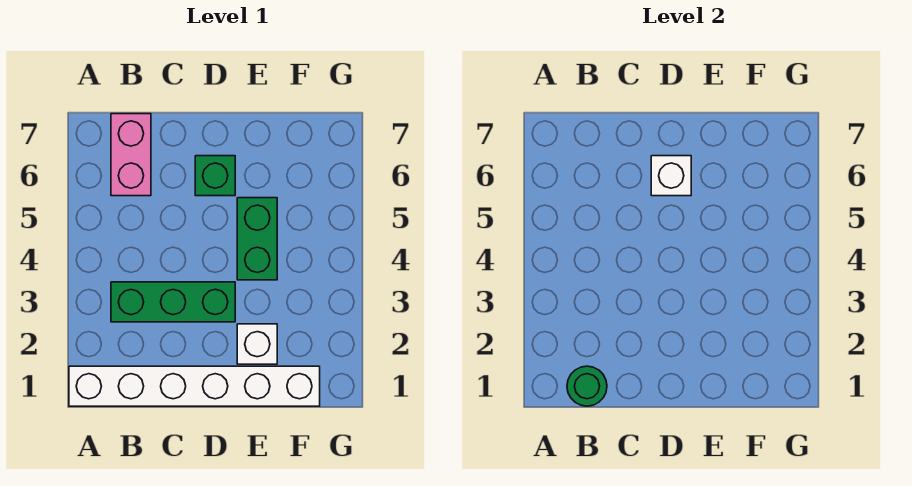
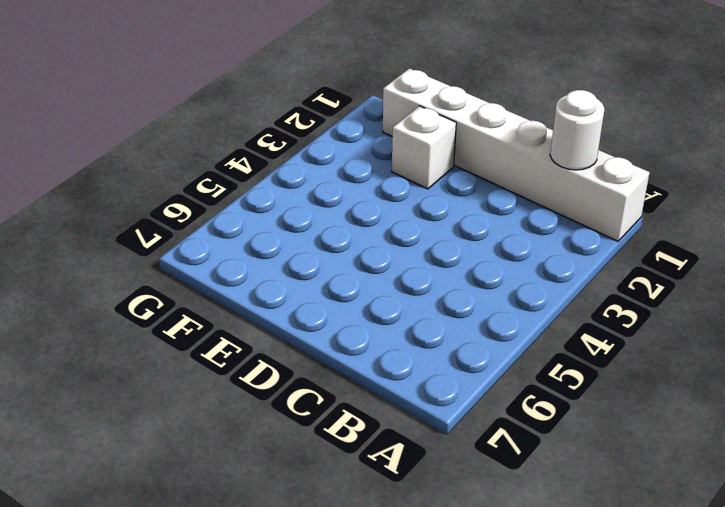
white round brick B1 level 2 -> green round brick B1 level 2
none -> green brick B3:D3 level 1
none -> pink brick B6:B7 level 1

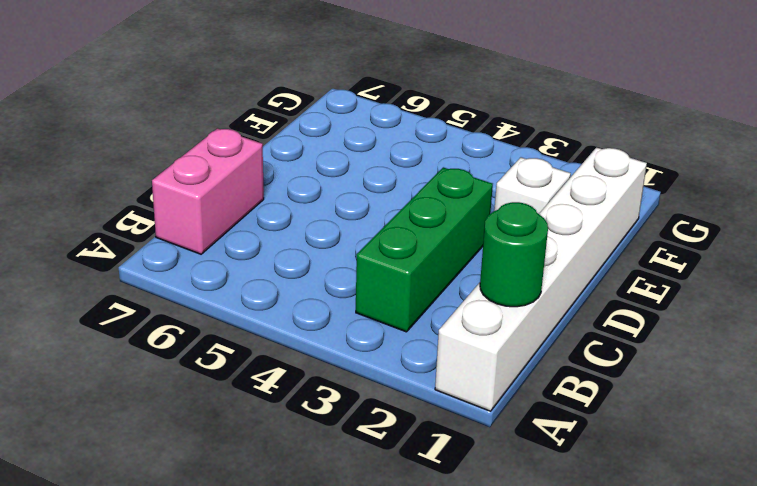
pink brick B7:C7 level 1 -> pink brick B6:B7 level 1
none -> green brick D6 level 1
none -> green brick E4:E5 level 1

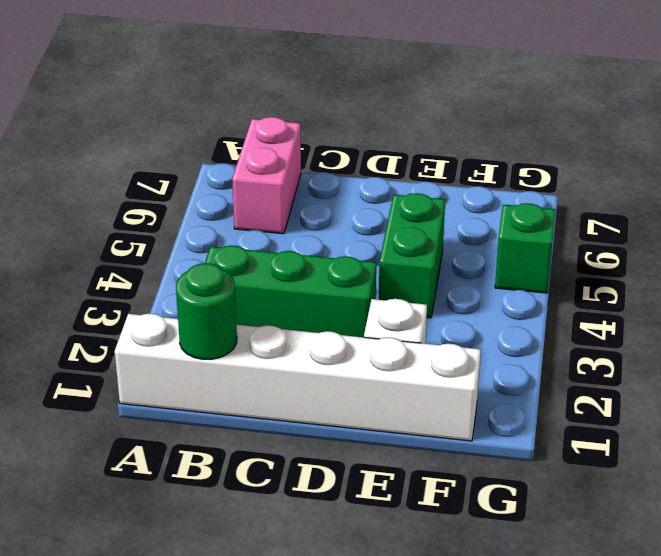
green brick G5 level 1 -> green brick D6 level 1
none -> white brick D6 level 2

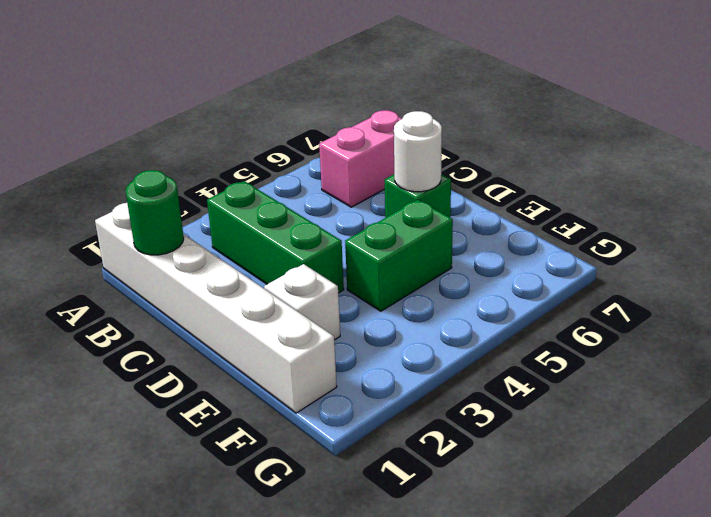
white round brick D6 level 2 -> white brick D6 level 2

